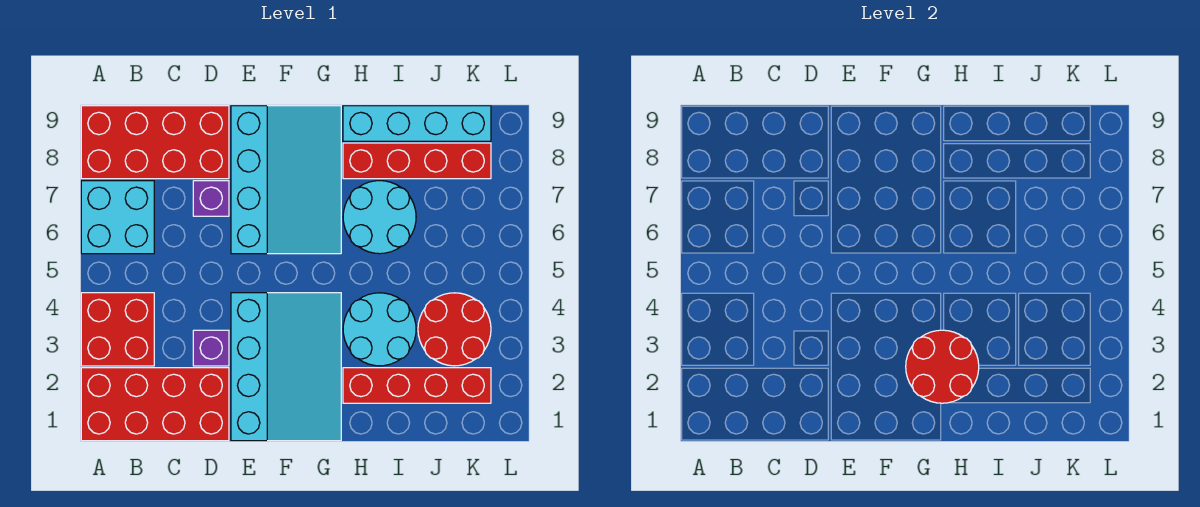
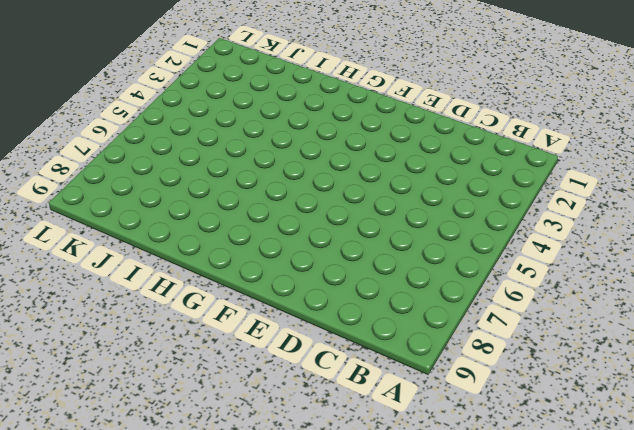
none -> red brick A1:D2 level 1
none -> red brick A3:B4 level 1
none -> cyan brick A6:B7 level 1

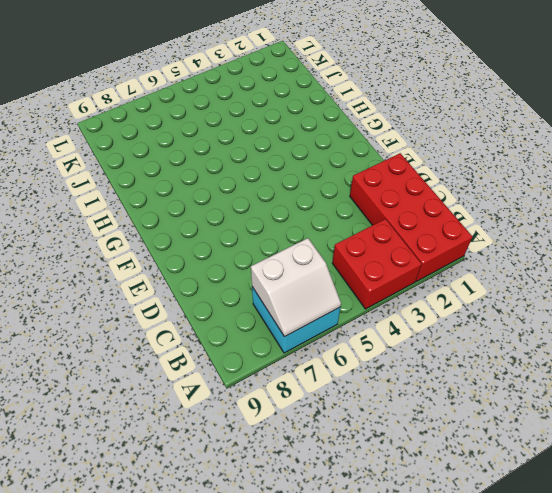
white slope A6:B7 level 2 top B -> none
none -> red brick A8:D9 level 1
none -> purple brick D3 level 1
none -> purple brick D7 level 1

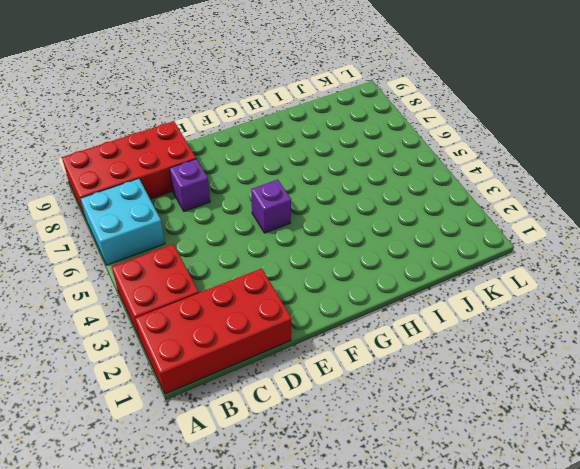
purple brick F5 level 1 -> purple brick D3 level 1
none -> cyan slope E1:G4 level 1 top E
none -> cyan slope E6:G9 level 1 top E
none -> red brick H2:K2 level 1

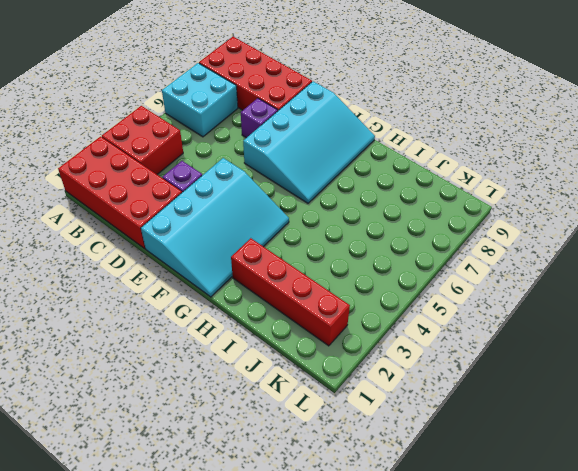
none -> cyan round brick H3:I4 level 1
none -> cyan round brick H6:I7 level 1
none -> red brick H8:K8 level 1

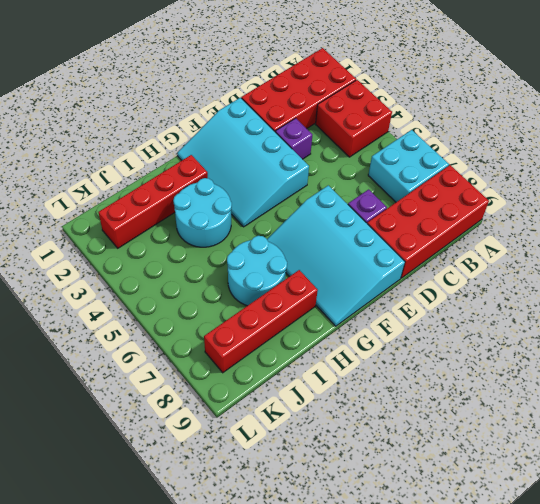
none -> cyan brick H9:K9 level 1
none -> red round brick J3:K4 level 1
none -> red round brick G2:H3 level 2

